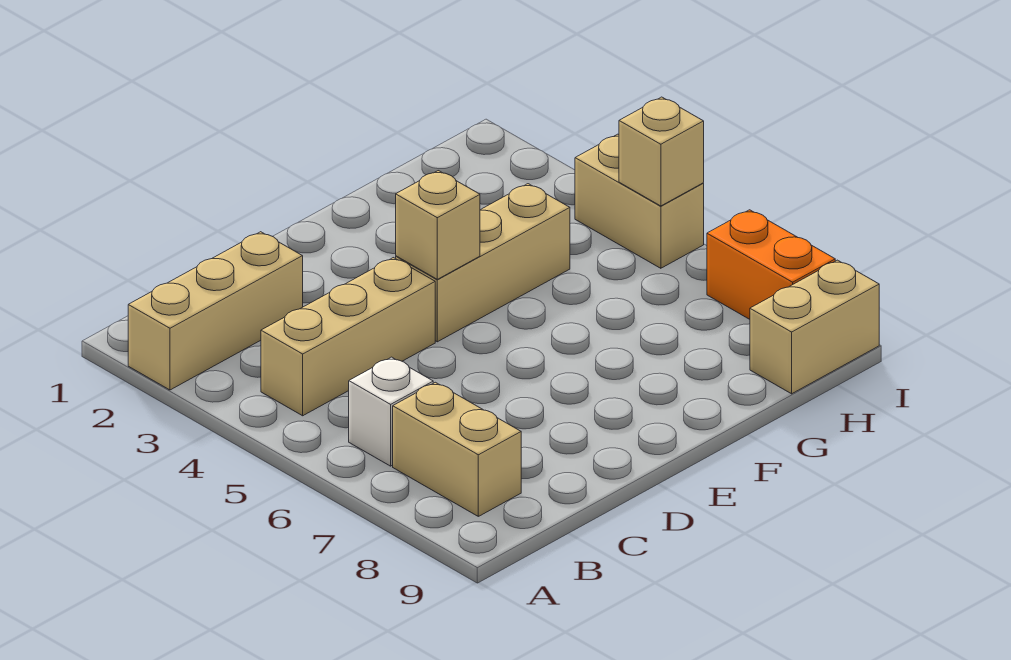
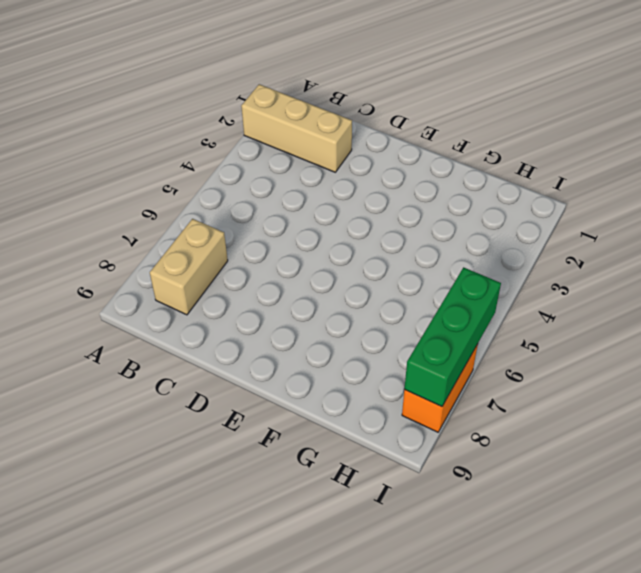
green brick I6:I8 level 2 -> none
none -> tan brick B4:D4 level 1
none -> white brick B6 level 1

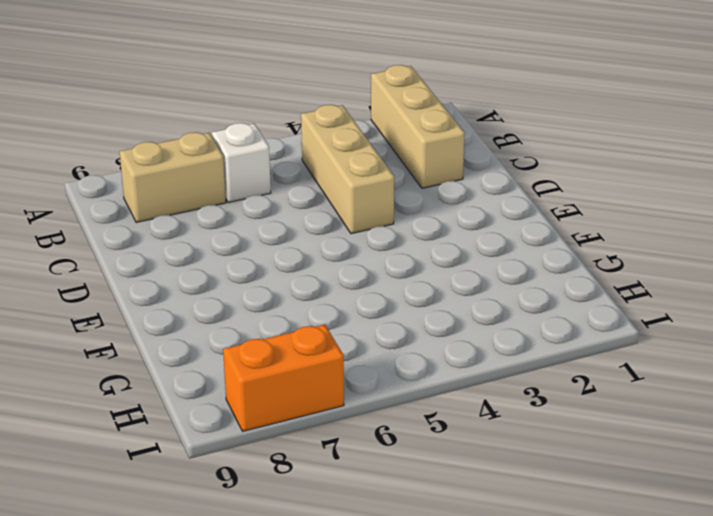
none -> tan brick E4:G4 level 1
none -> tan brick H9:I9 level 1

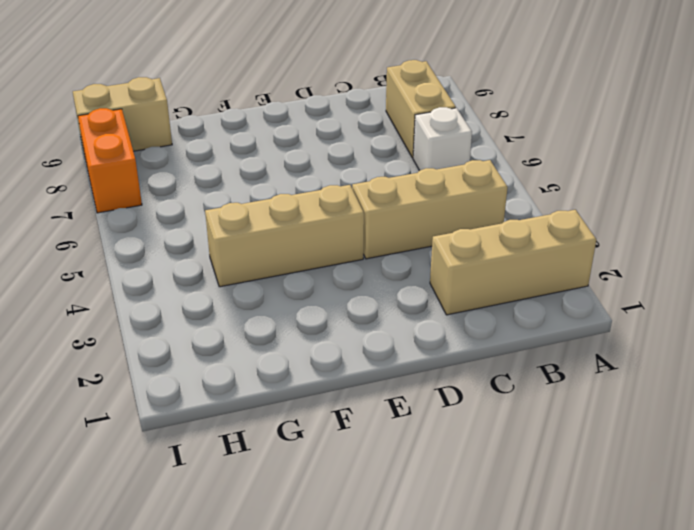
none -> tan brick I4:I5 level 1
none -> tan brick E4 level 2

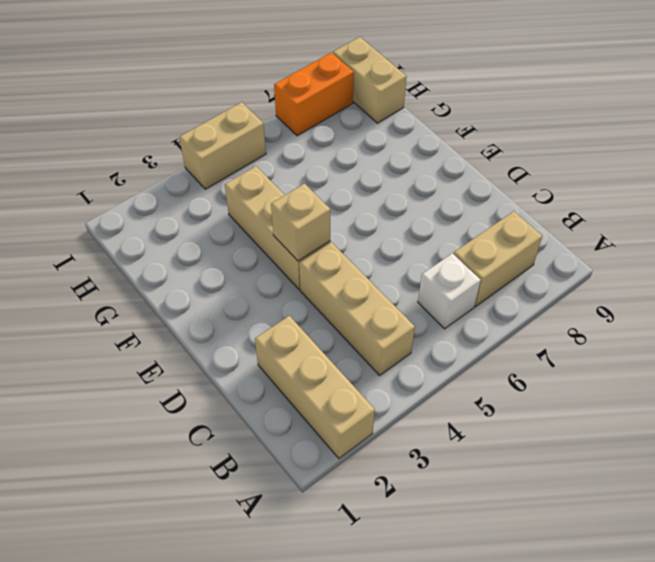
none -> tan brick I5 level 2

